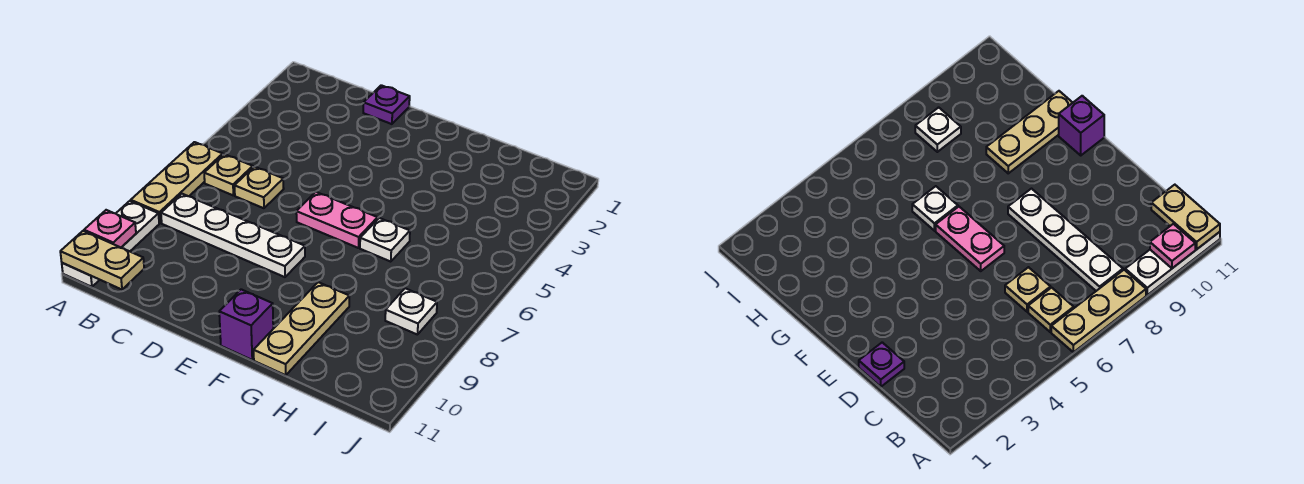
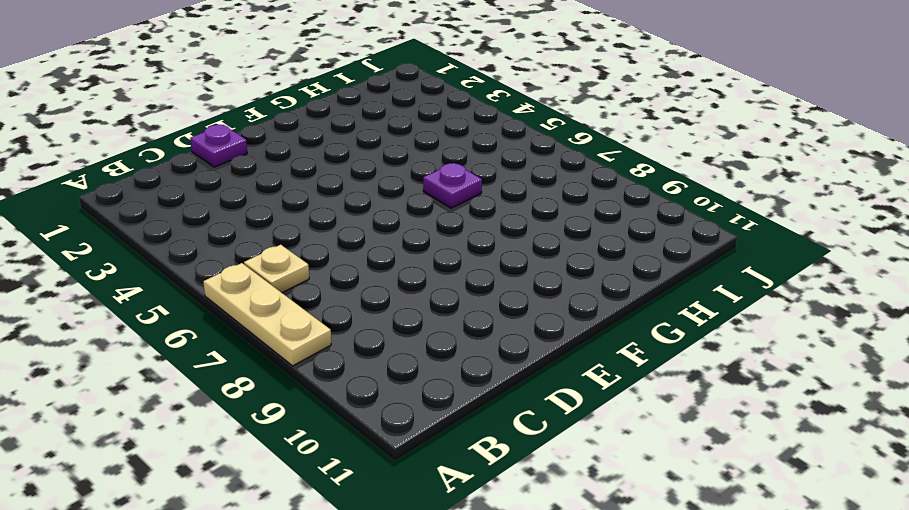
purple plate G6 level 1 -> white plate G6 level 1
none -> white plate A9:A11 level 1
none -> white plate B8:E8 level 1
none -> tan plate C6 level 1

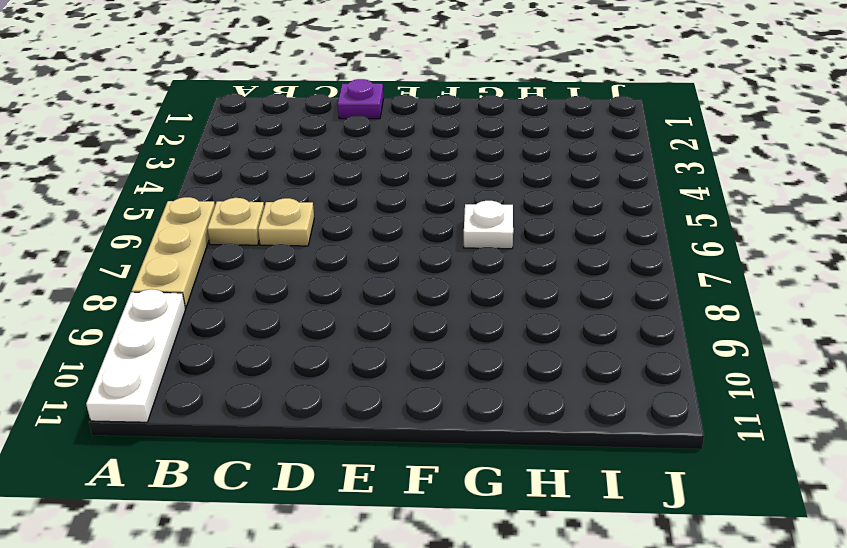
none -> white plate B8:E8 level 1
none -> pink plate E6:F6 level 1
none -> purple brick F11 level 1

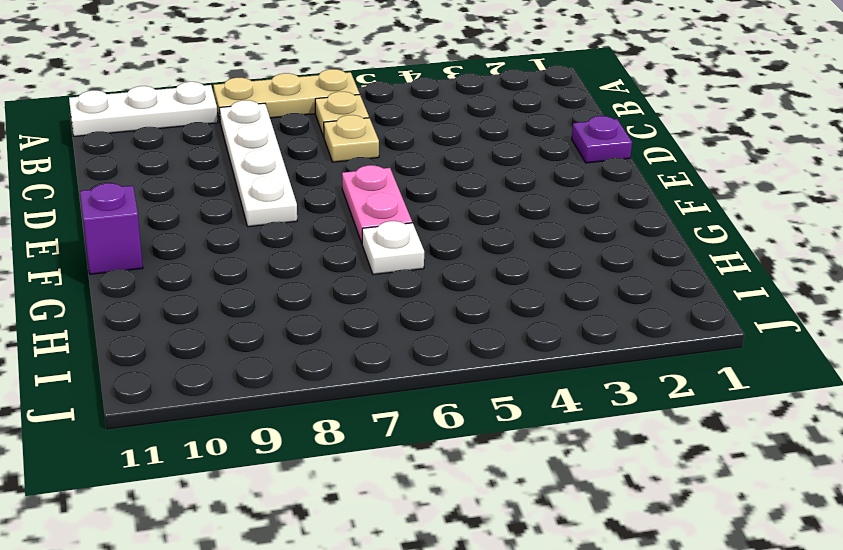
none -> tan plate G9:G11 level 1
none -> white plate I8 level 1
none -> pink plate A10 level 2

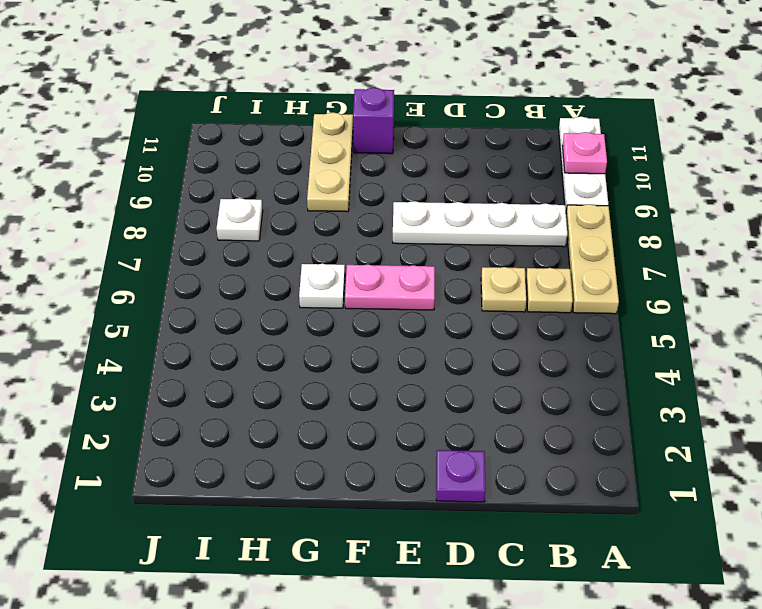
none -> tan plate A11:B11 level 2

